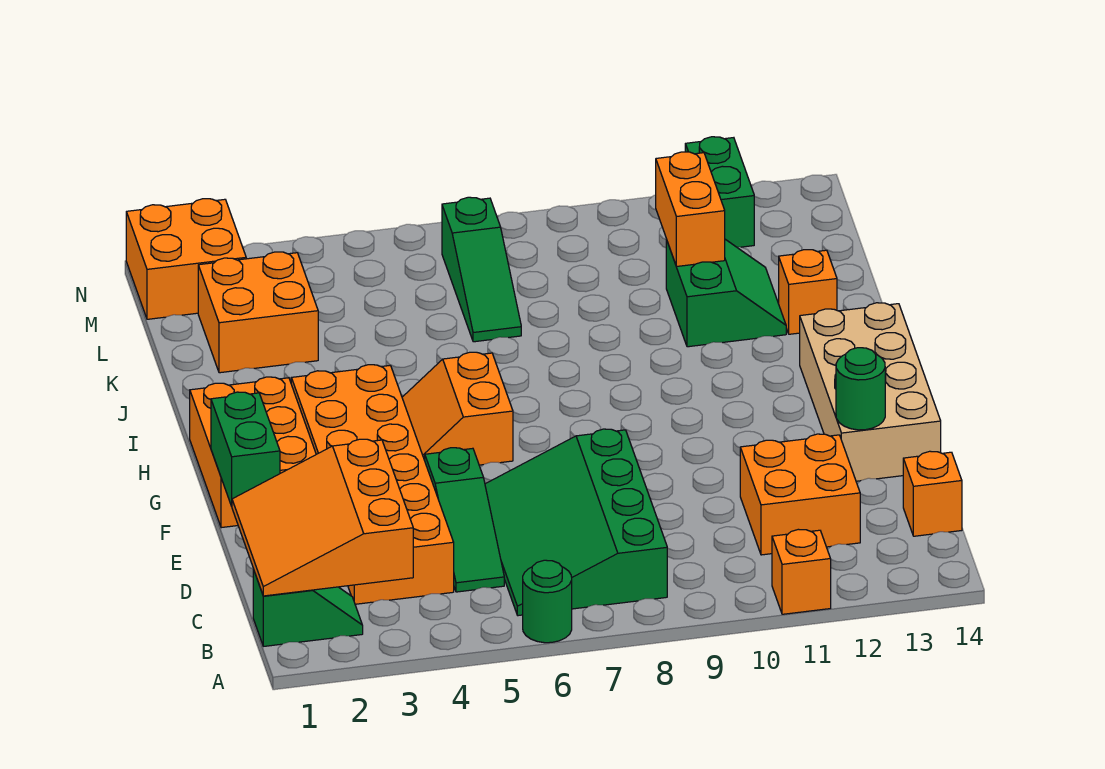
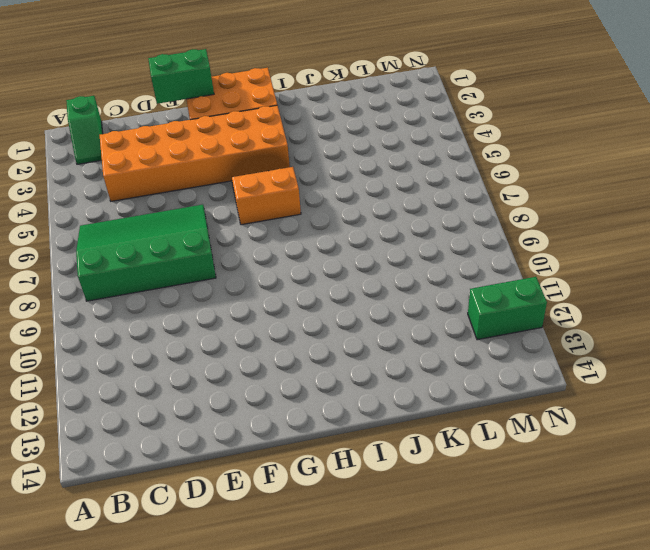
none -> green round brick A6 level 1
none -> orange brick A11 level 1
none -> green slope C5:E5 level 1 top E

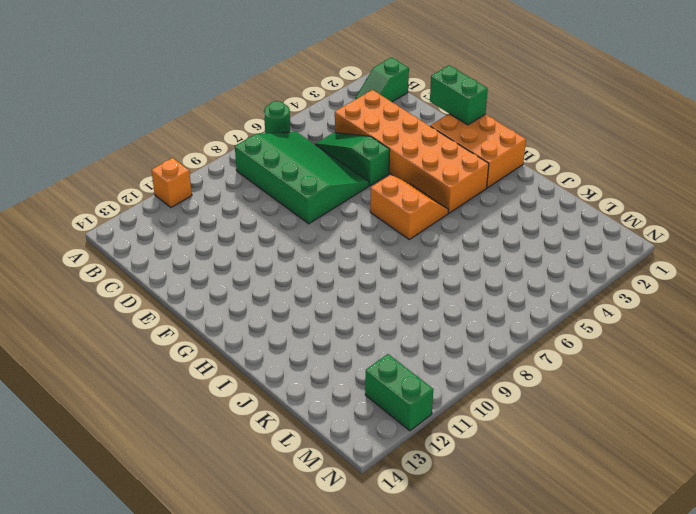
none -> orange brick C11:D12 level 1
none -> orange brick C14 level 1
none -> tan brick E13:H14 level 1

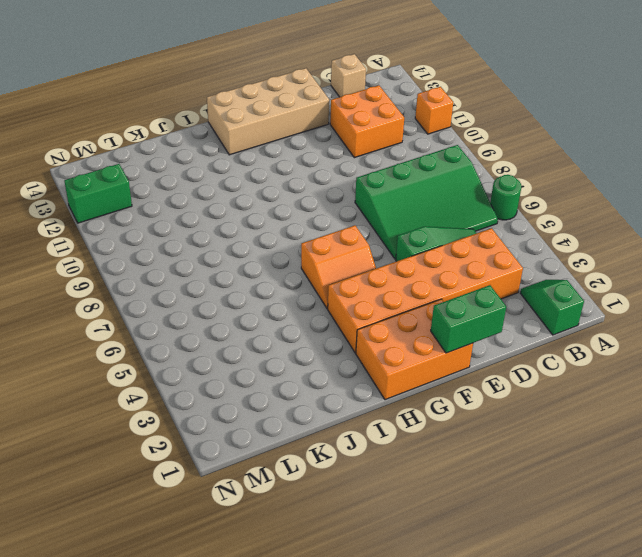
tan brick C14 level 1 -> orange brick C14 level 1
none -> green slope J11:K12 level 1 top 11
none -> orange brick J13 level 1
none -> orange brick K2:L3 level 1

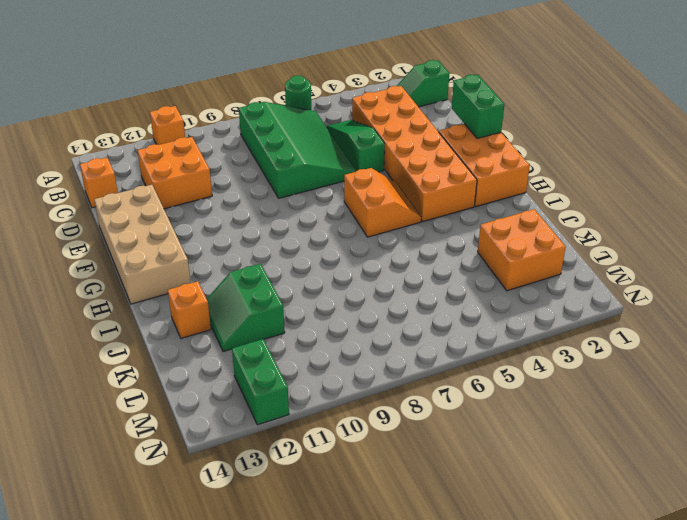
none -> green slope K7:M7 level 1 top M
none -> orange brick M1:N2 level 1
none -> orange slope B1:D3 level 2 top 3

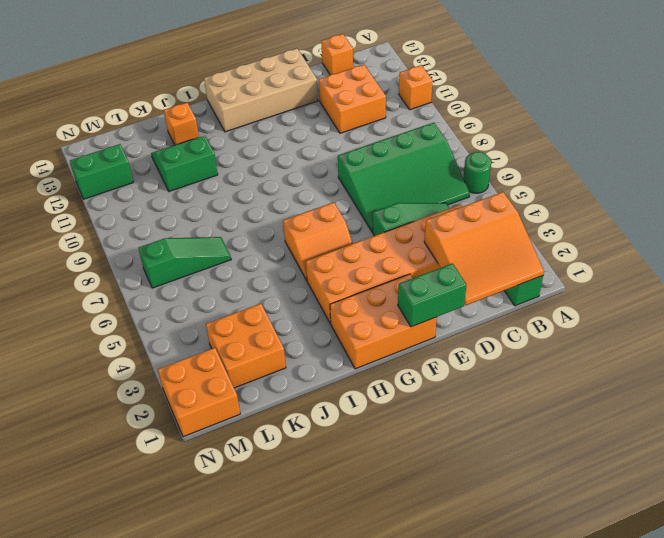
none -> green round brick E13 level 2
none -> orange brick K11:L11 level 2

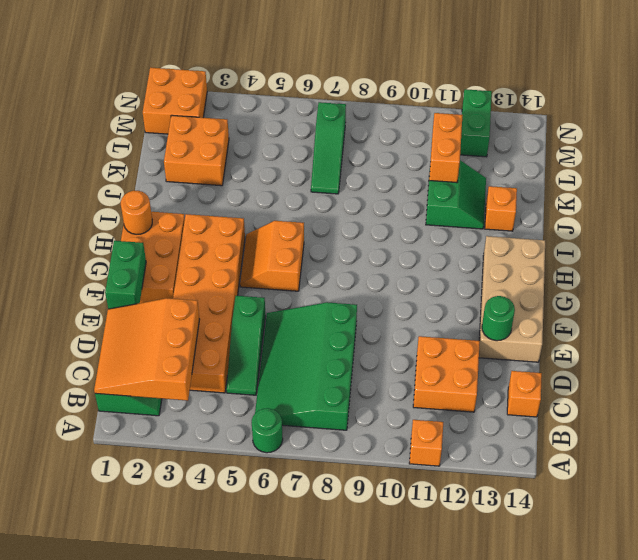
orange round brick H1 level 2 -> none

